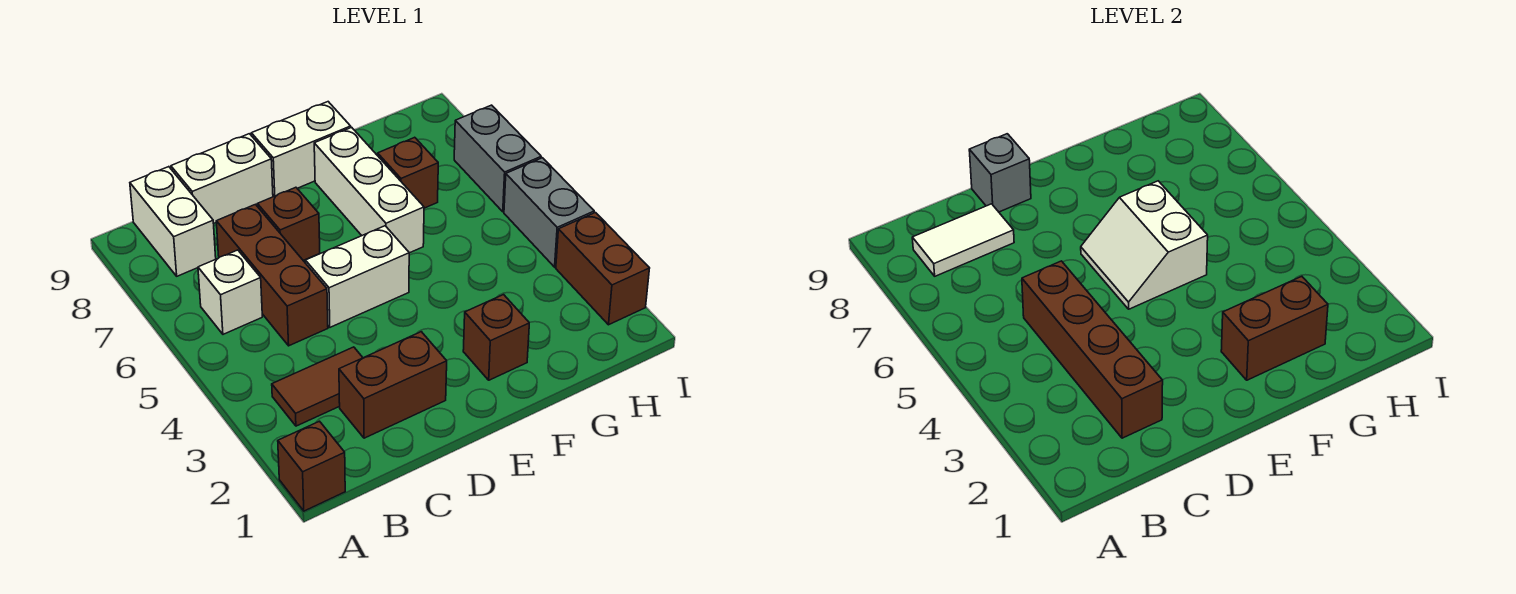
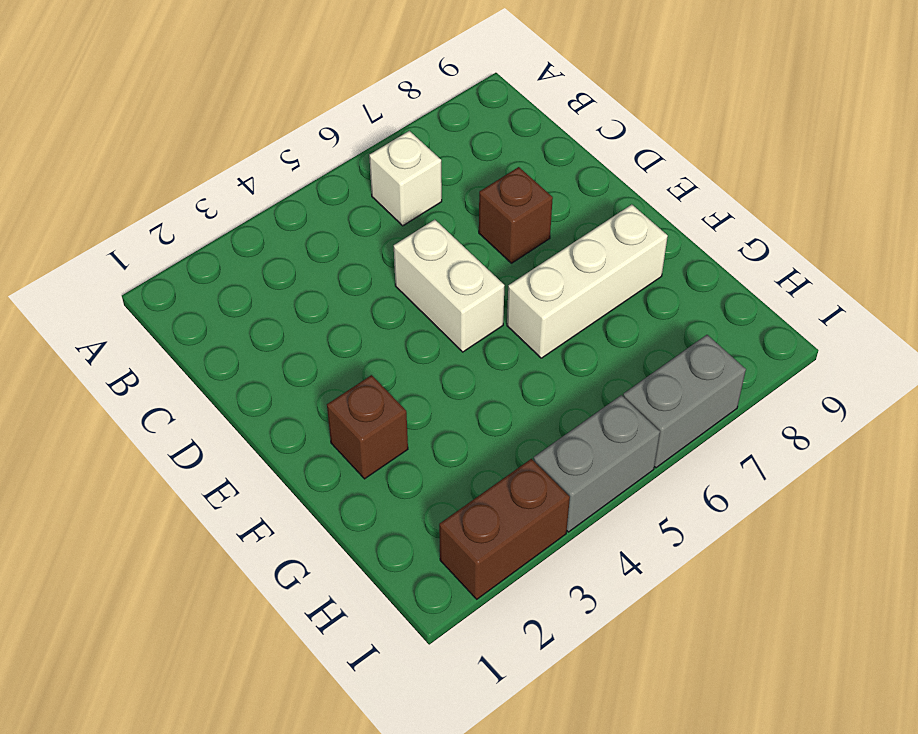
none -> brown brick A1 level 1
none -> brown tile B3:C3 level 1
none -> white brick B8:B9 level 1

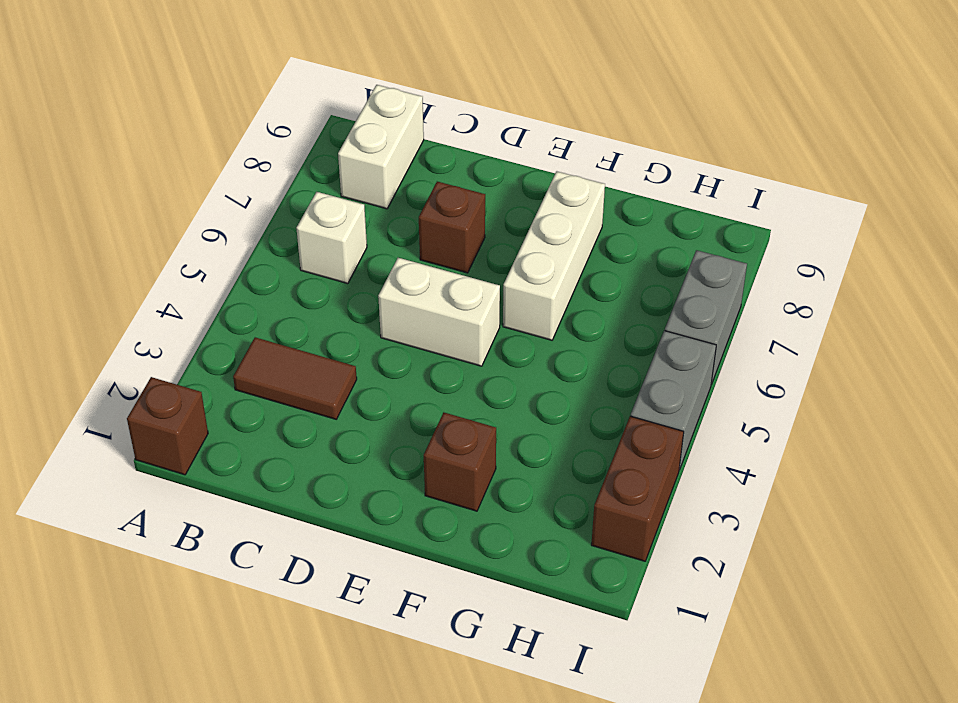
none -> brown brick C2:D2 level 1
none -> brown brick C5:C7 level 1
none -> white brick C9:D9 level 1

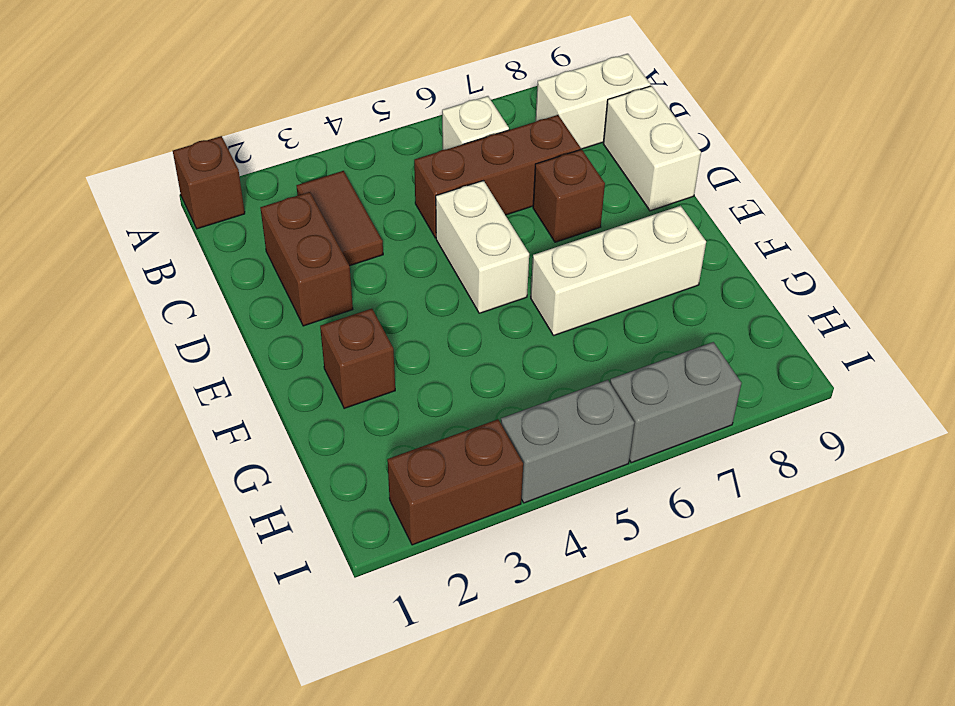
none -> white brick E9:F9 level 1
none -> brown brick G7 level 1
none -> white tile B8:C8 level 2

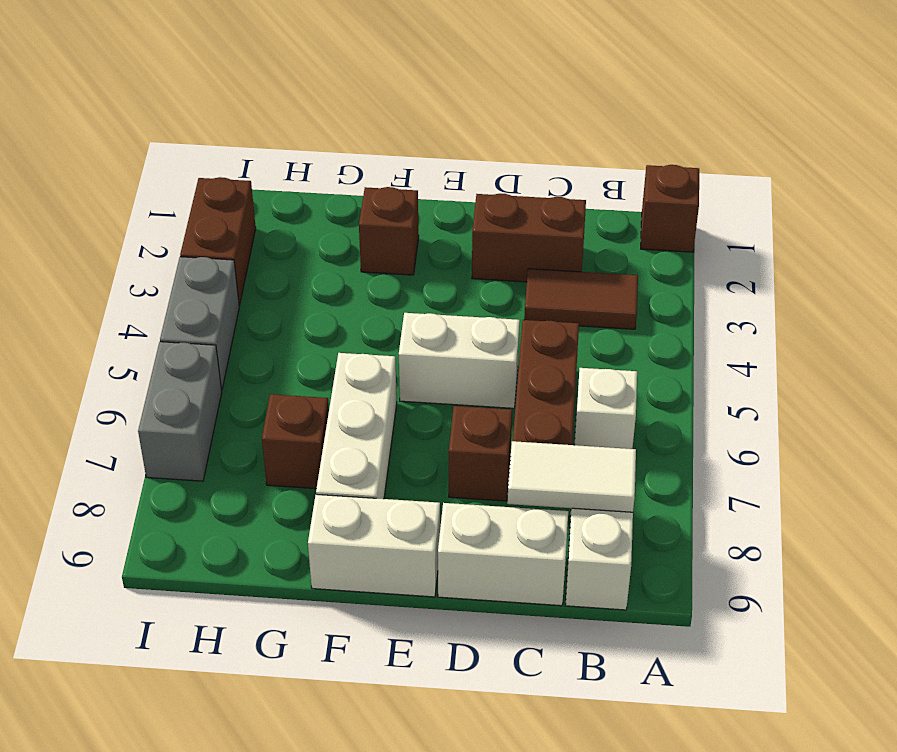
none -> brown brick C2:C5 level 2
none -> grey brick D9 level 2
none -> white slope E5:F6 level 2 top F

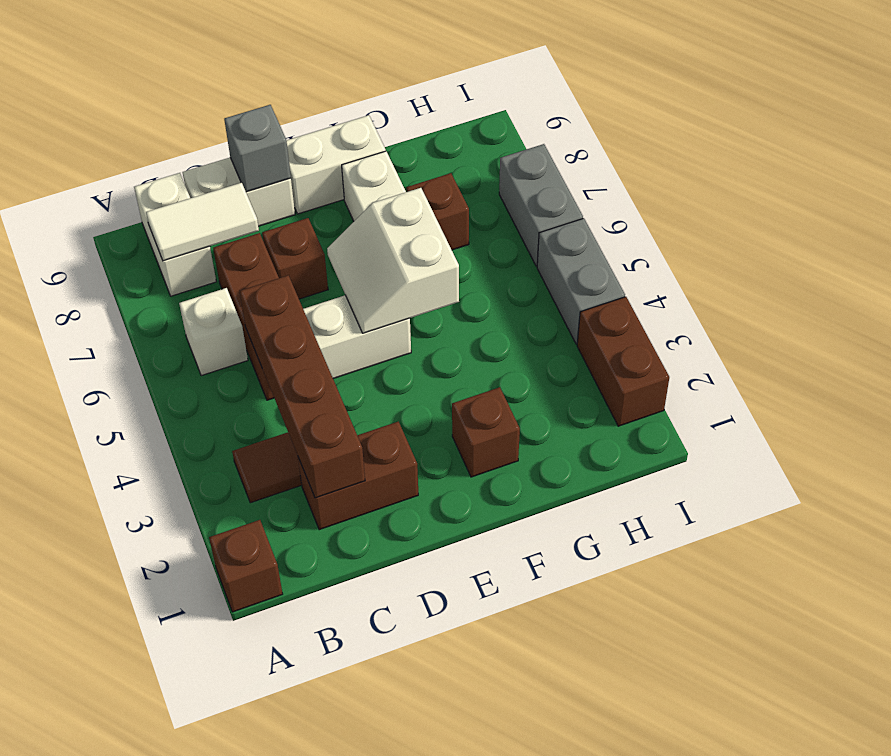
none -> brown brick F2:G2 level 2

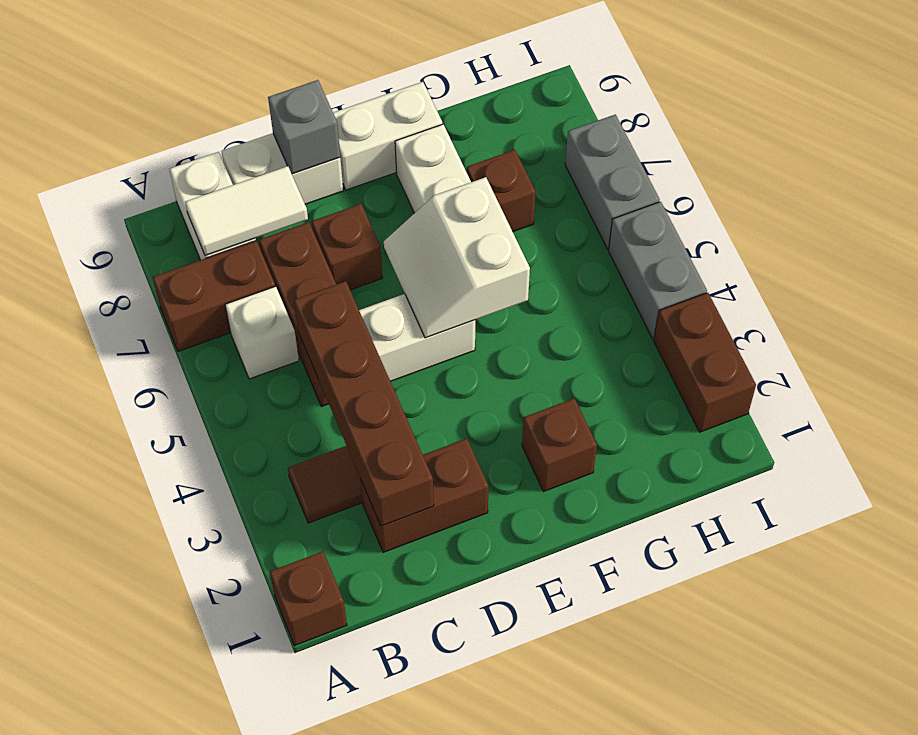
brown brick A7:B7 level 1 -> brown brick F2:G2 level 2

